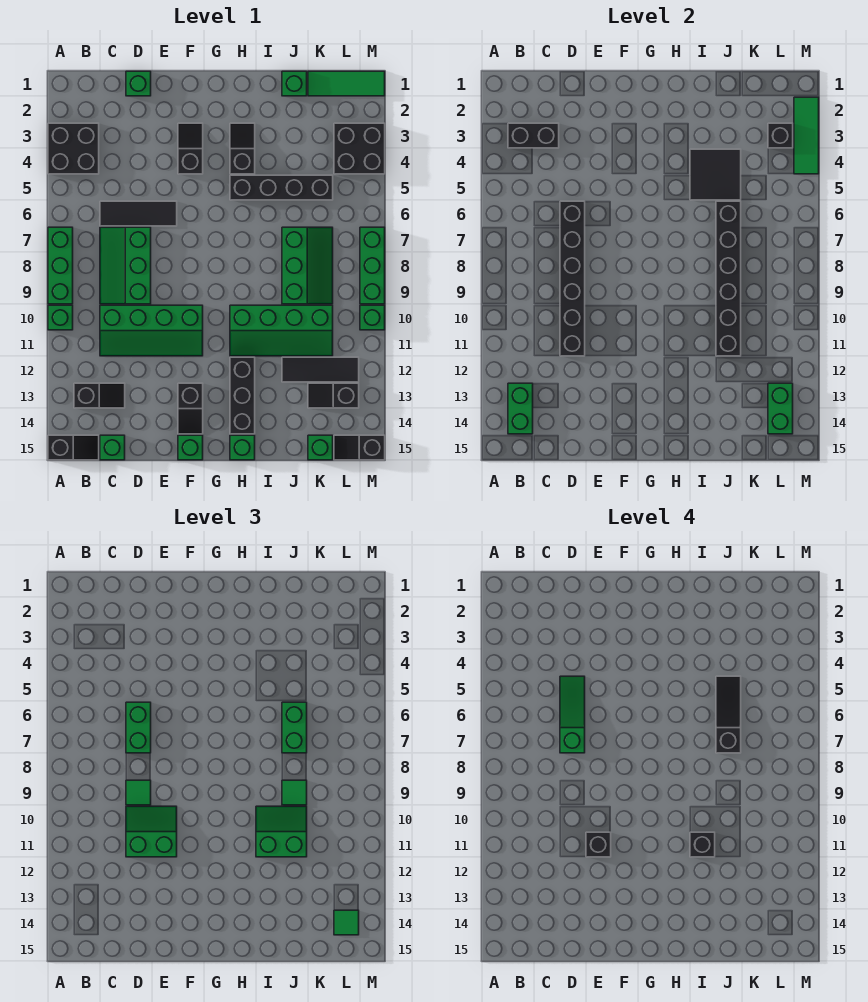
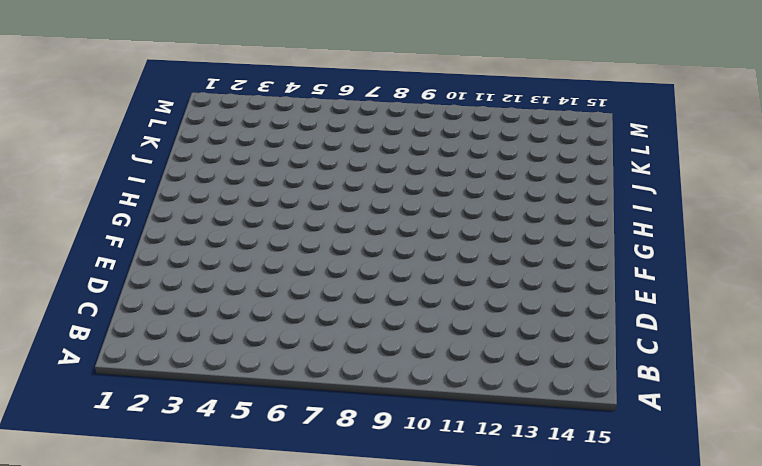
none -> black brick A3:B4 level 1
none -> green brick A7:A9 level 1
none -> green brick A10 level 1
none -> black slope A15:B15 level 1 top A

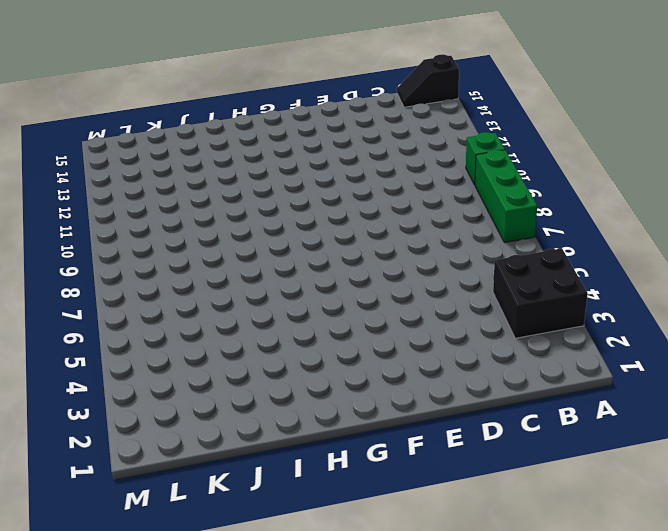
none -> black slope B13:C13 level 1 top B
none -> black tile C6:E6 level 1
none -> green slope C7:D9 level 1 top D
none -> green slope C10:F11 level 1 top 10

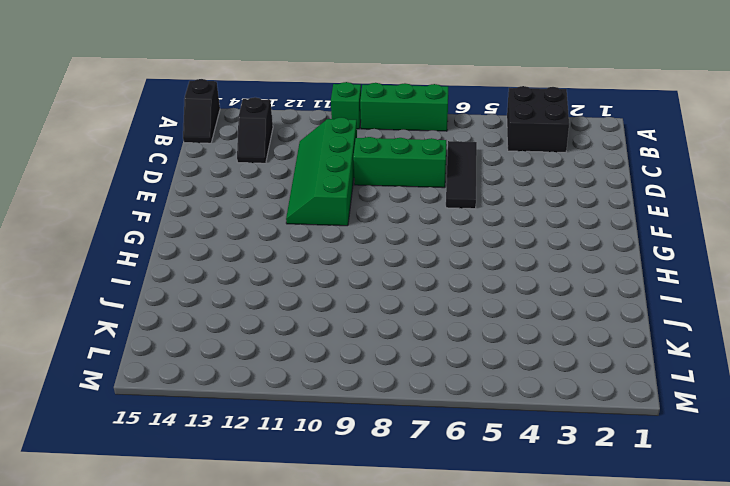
none -> green brick C15 level 1
none -> green brick D1 level 1
none -> black slope F3:F4 level 1 top 4
none -> black slope F13:F14 level 1 top 13

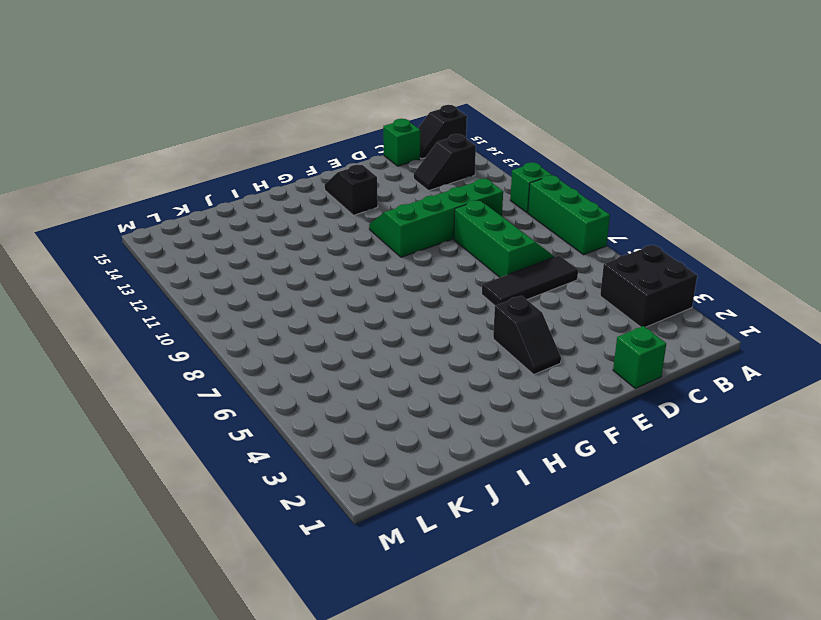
none -> green brick F15 level 1
none -> black slope H3:H4 level 1 top 4
none -> black brick H5:K5 level 1
none -> green slope H10:K11 level 1 top 10

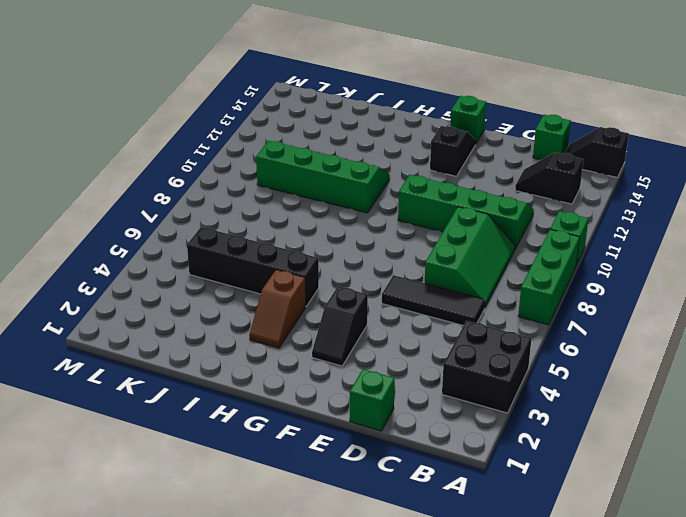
brown slope H3:H4 level 1 top 4 -> black slope H3:H4 level 1 top 4
none -> black brick H12:H14 level 1
none -> green brick H15 level 1
none -> green brick J1 level 1
none -> green slope J7:K9 level 1 top J

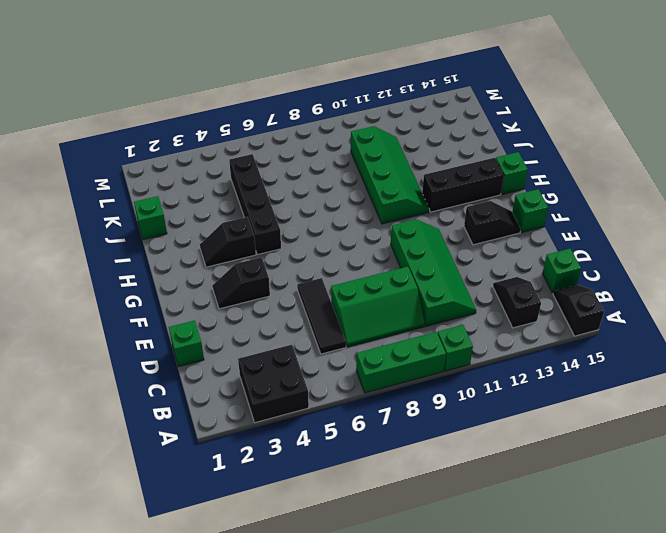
none -> green slope J7:K9 level 1 top J
none -> black tile J12:L12 level 1
none -> green tile K1:M1 level 1
none -> black slope K13:L13 level 1 top L

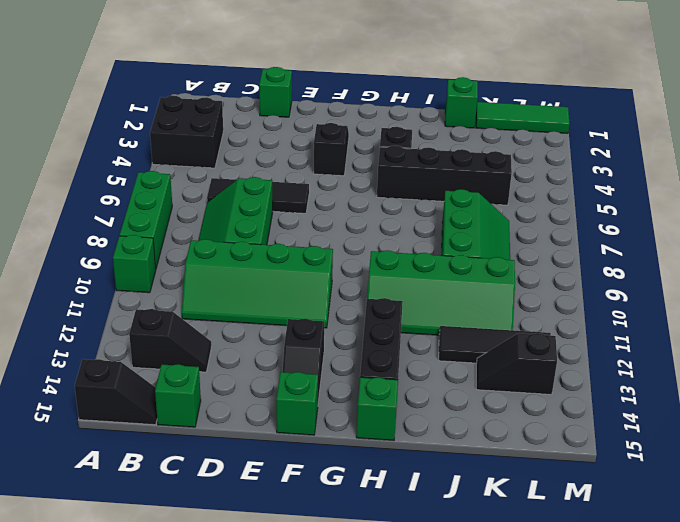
none -> green brick K15 level 1
none -> black brick L3:M4 level 1
none -> black slope L15:M15 level 1 top M
none -> green brick M7:M9 level 1

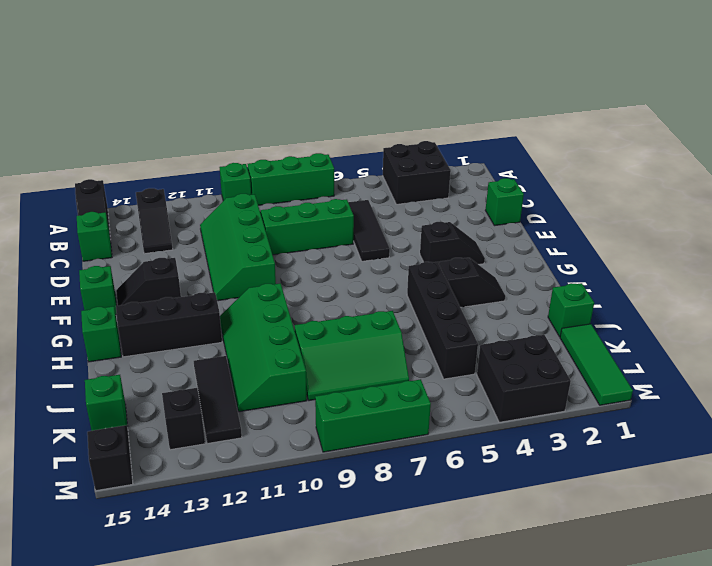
none -> green brick M10 level 1
none -> black brick B3:C3 level 2
none -> green brick B13:B14 level 2
none -> black brick D6:D11 level 2

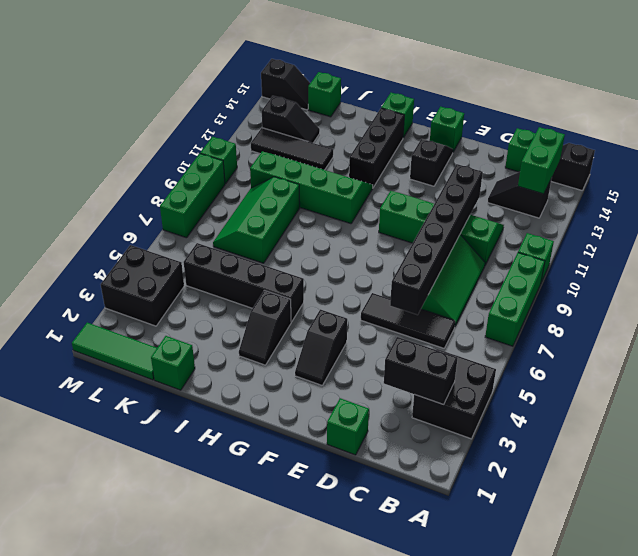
none -> black tile I4:J5 level 2
none -> black brick J6:J11 level 2
none -> black brick L3 level 2
none -> green brick L13:L14 level 2

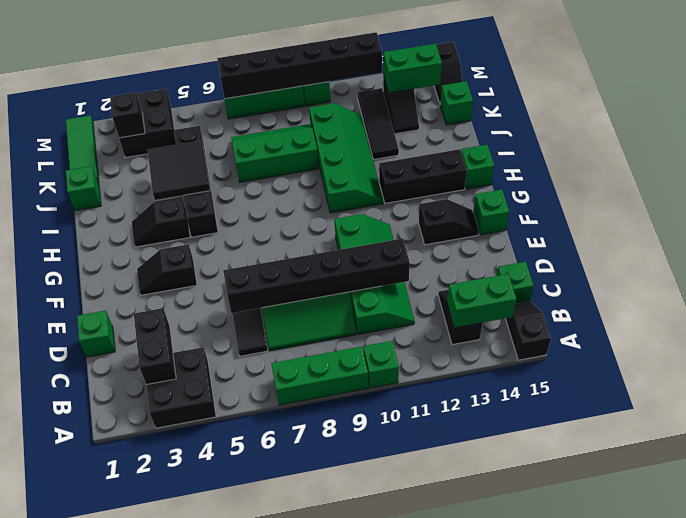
black brick M7:M12 level 2 -> black brick J6:J11 level 2
none -> green tile M2:M4 level 2
none -> green brick D6:D7 level 3
none -> green tile D9 level 3
none -> green slope D10:E11 level 3 top 11

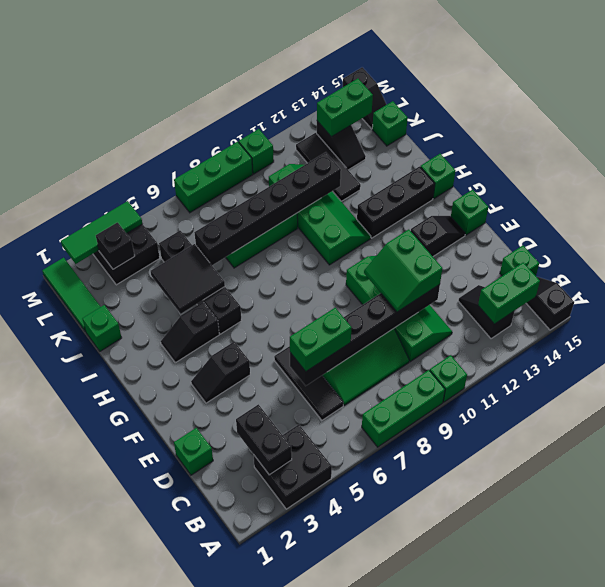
none -> green tile D9 level 3
none -> green slope I10:J11 level 3 top 11
none -> green brick J6:J7 level 3
none -> green tile J9 level 3

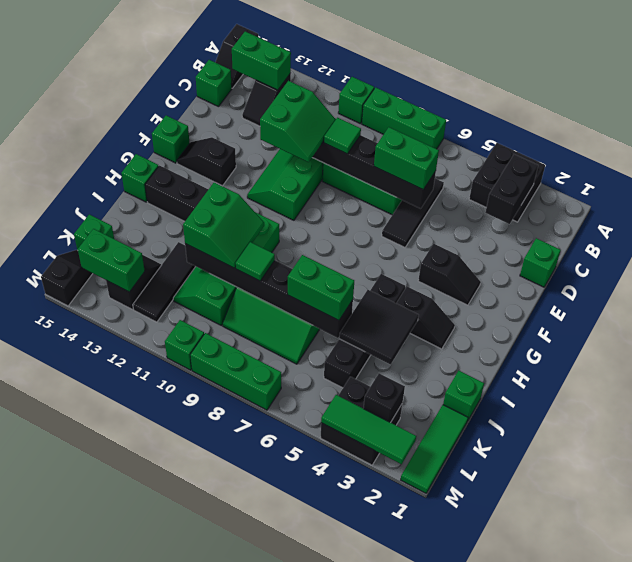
none -> green tile L14 level 3
none -> green slope D5:D7 level 4 top 7
none -> black brick E11 level 4
none -> black brick I11 level 4

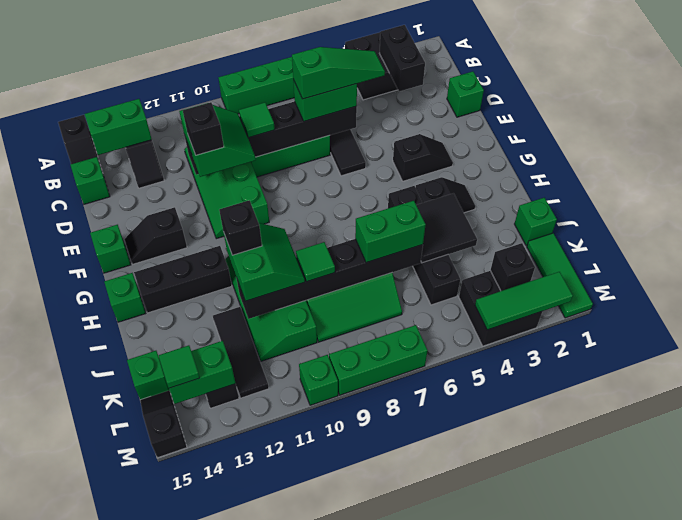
none -> green brick A10 level 1
none -> black slope J5:J7 level 4 top 7

